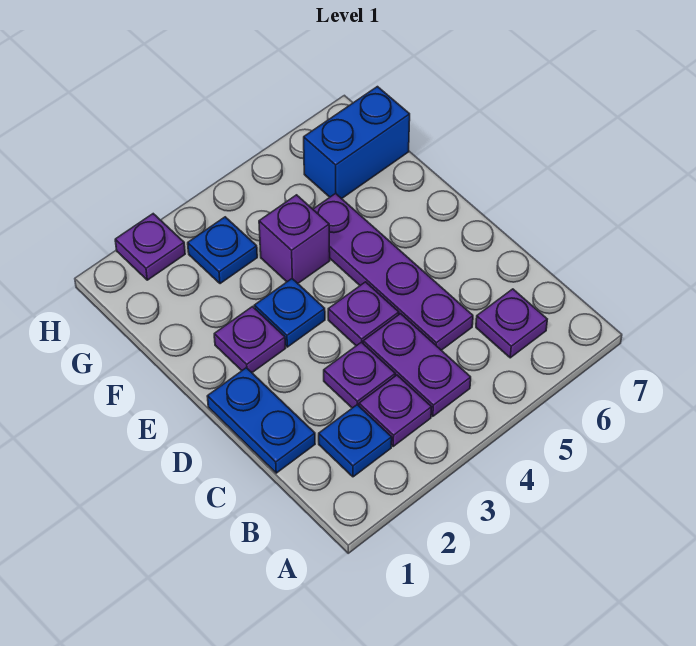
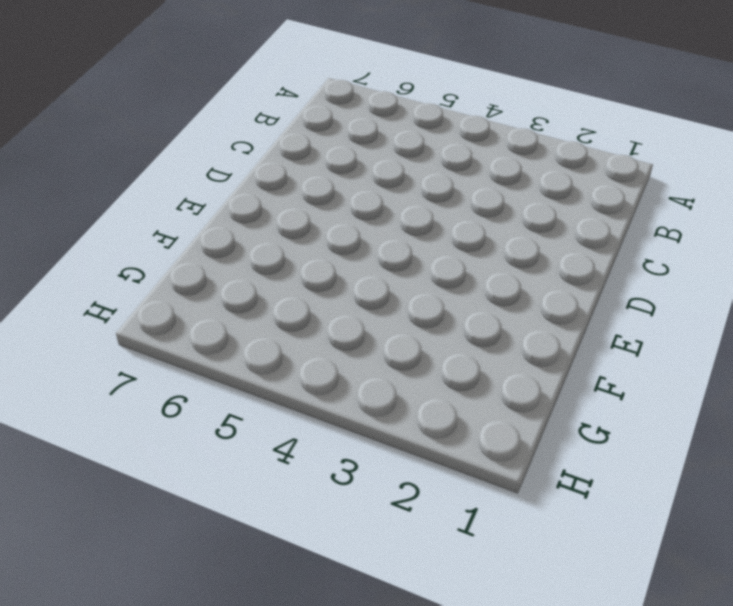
none -> blue plate B2 level 1
none -> purple plate B3 level 1
none -> purple plate B4:C4 level 1

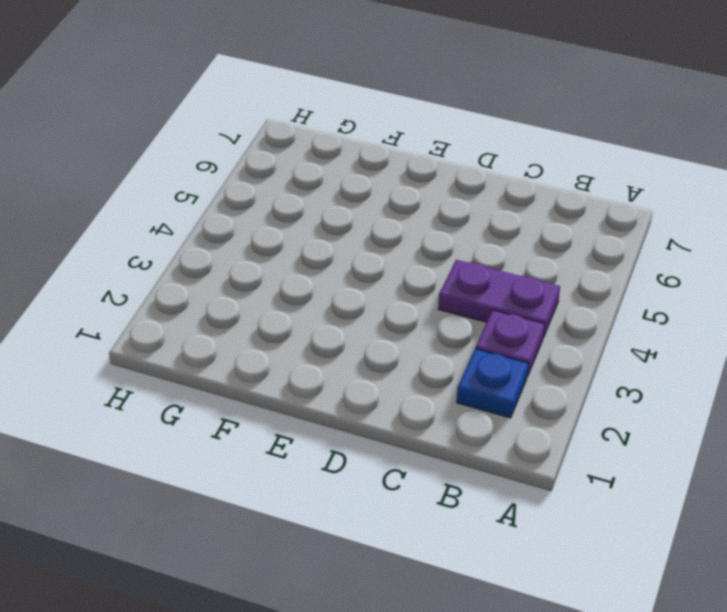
none -> purple plate B6 level 1
none -> blue plate C1:D1 level 1
none -> purple plate C3 level 1

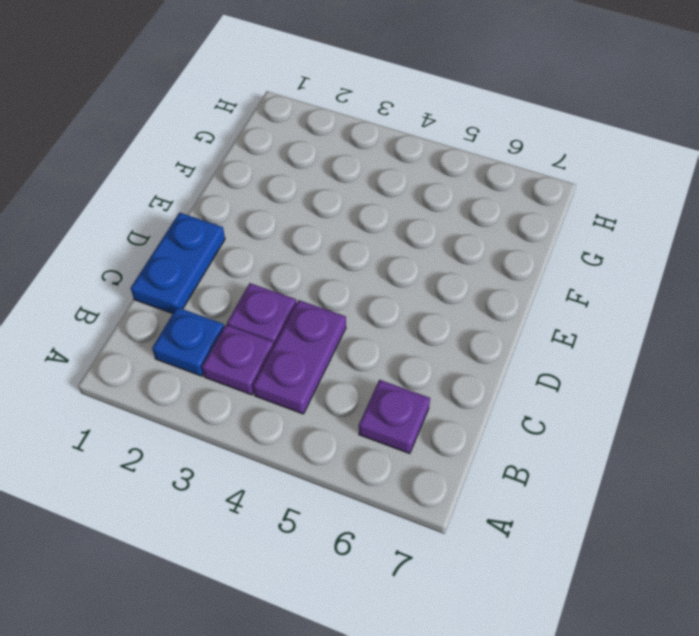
none -> purple plate C5:F5 level 1
none -> purple plate D4 level 1
none -> purple plate E2 level 1

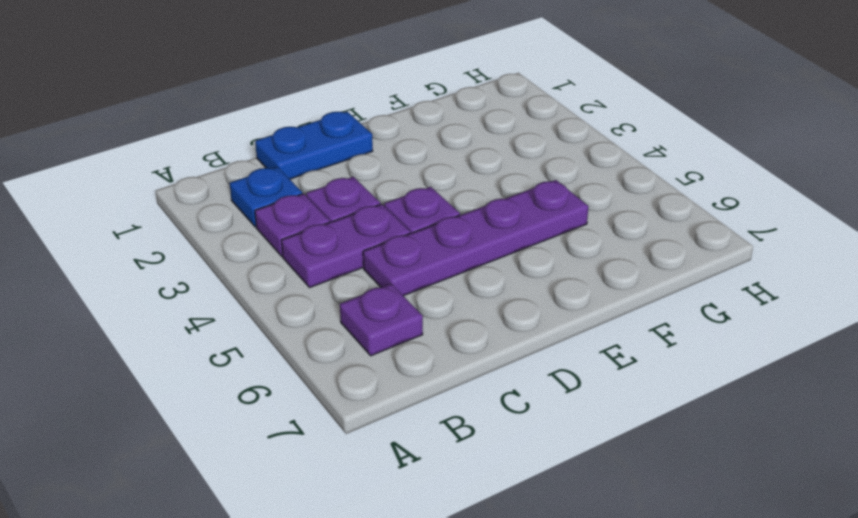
none -> purple plate E2 level 1
none -> blue plate E3 level 1
none -> purple brick F4 level 1

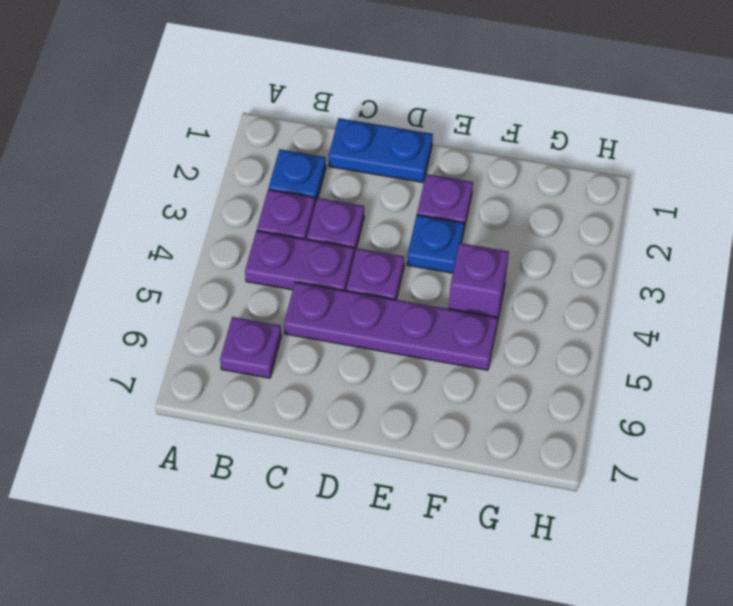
none -> blue plate G3 level 1
none -> blue brick G6:G7 level 1
none -> purple plate H2 level 1

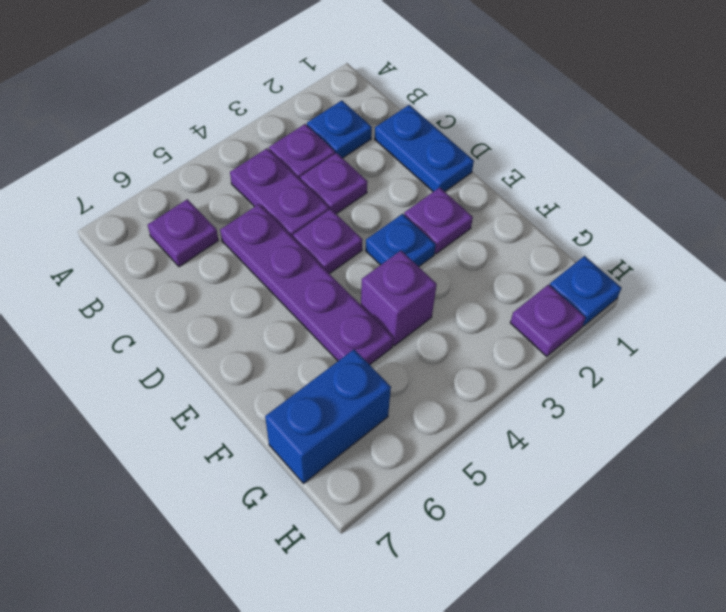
blue plate H1 level 1 -> blue plate G3 level 1

